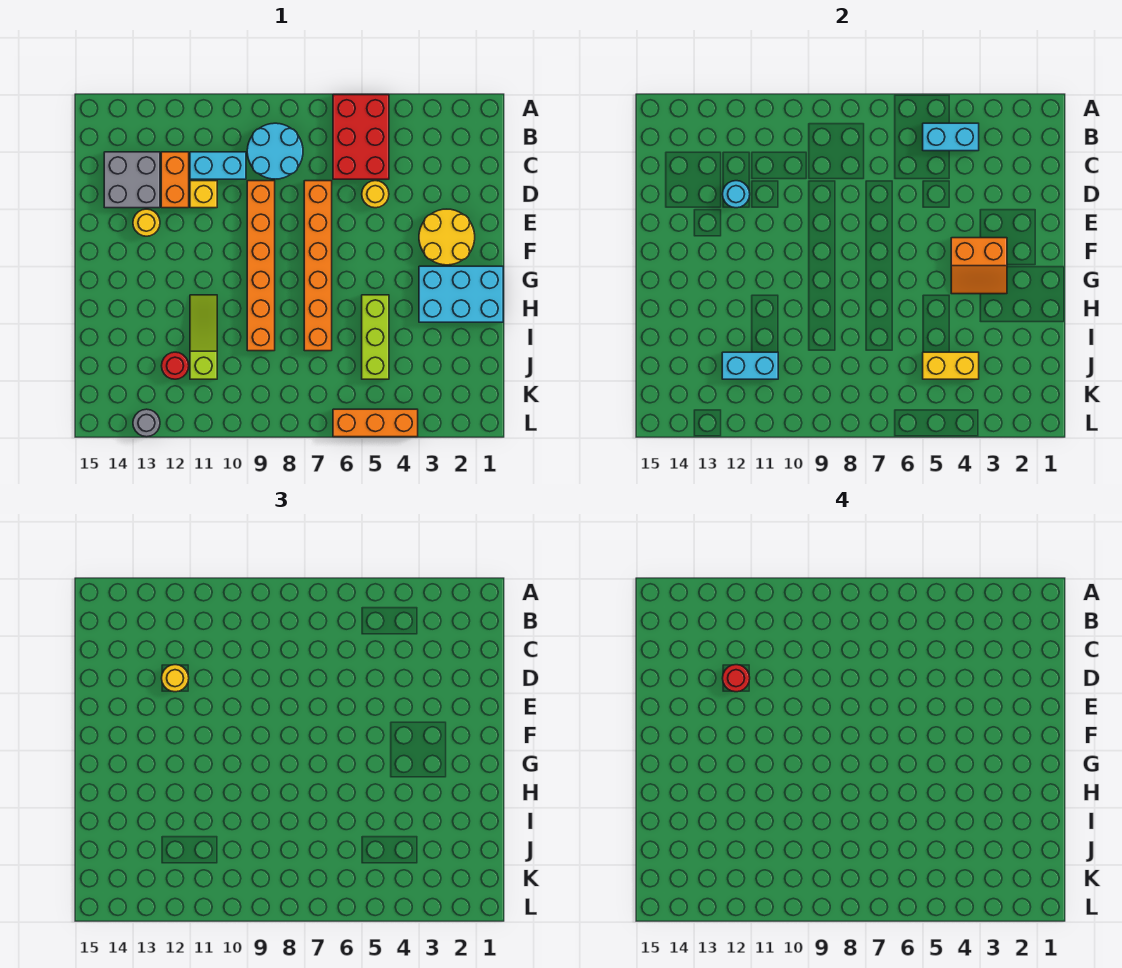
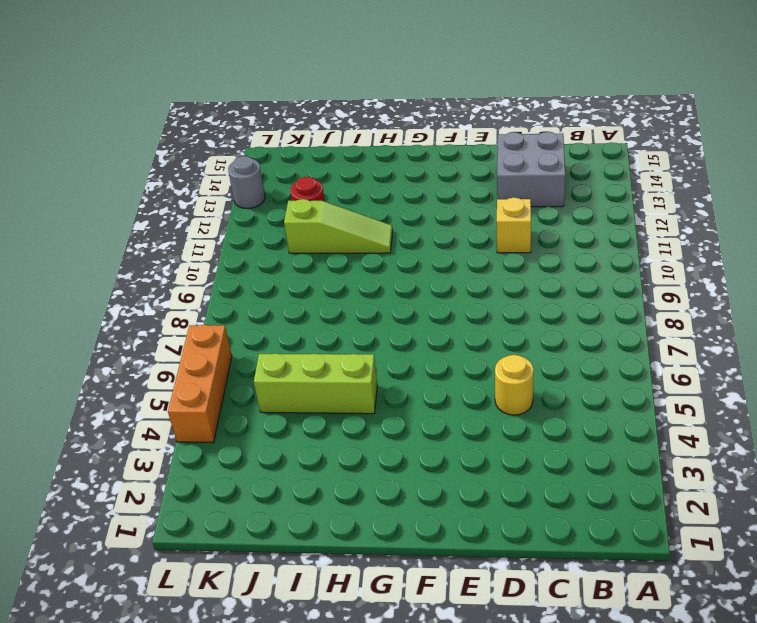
none -> red brick A5:C6 level 1
none -> cyan round brick B8:C9 level 1
none -> cyan brick C10:C11 level 1

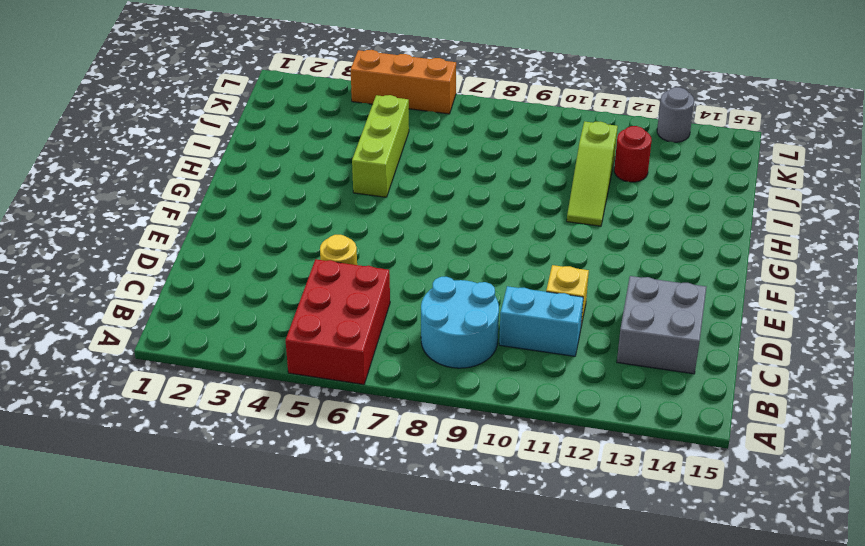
none -> orange brick C12:D12 level 1
none -> orange brick D7:I7 level 1
none -> orange brick D9:I9 level 1

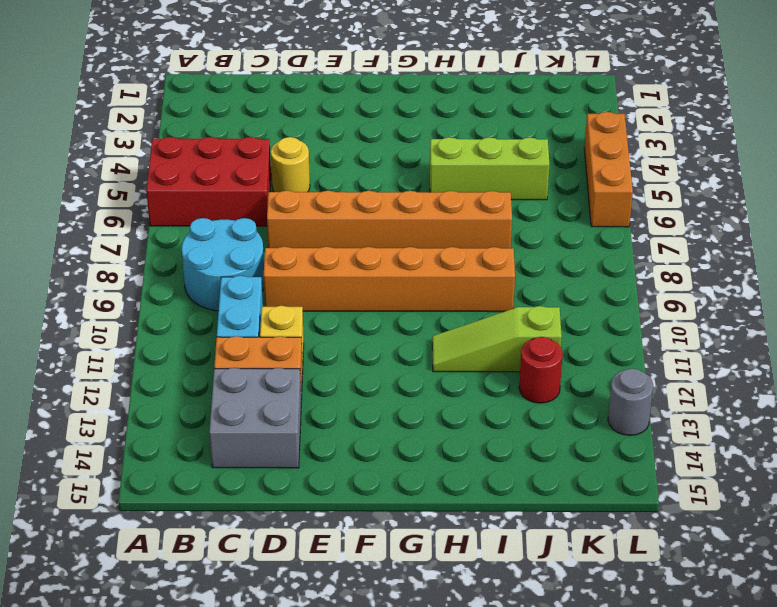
none -> yellow round brick E2:F3 level 1
none -> yellow round brick E13 level 1
none -> cyan brick G1:H3 level 1

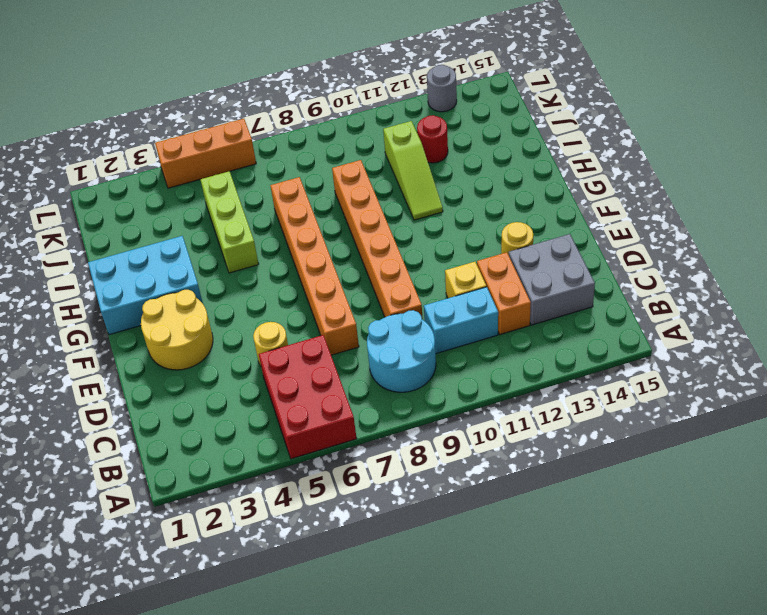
none -> cyan brick B4:B5 level 2
none -> cyan round brick D12 level 2
none -> orange slope F3:G4 level 2 top F

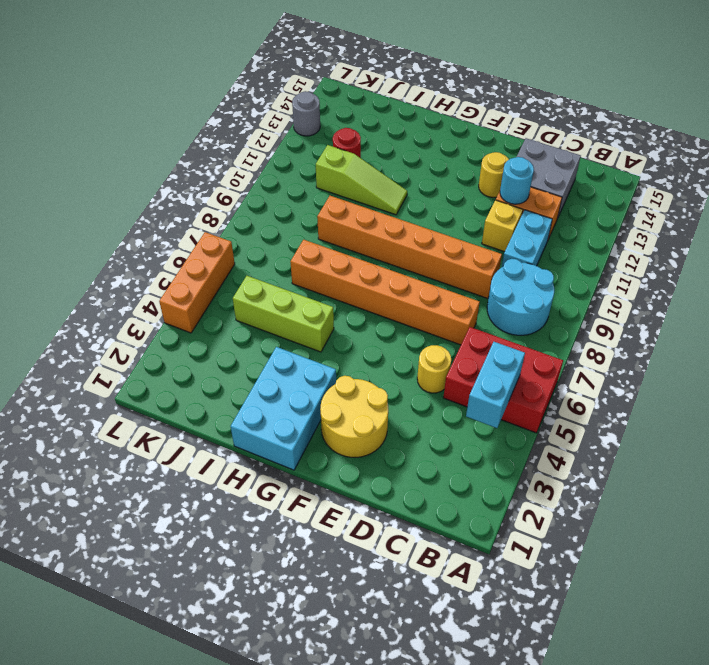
none -> orange slope F3:G4 level 2 top F
none -> yellow brick J4:J5 level 2
none -> cyan brick J11:J12 level 2

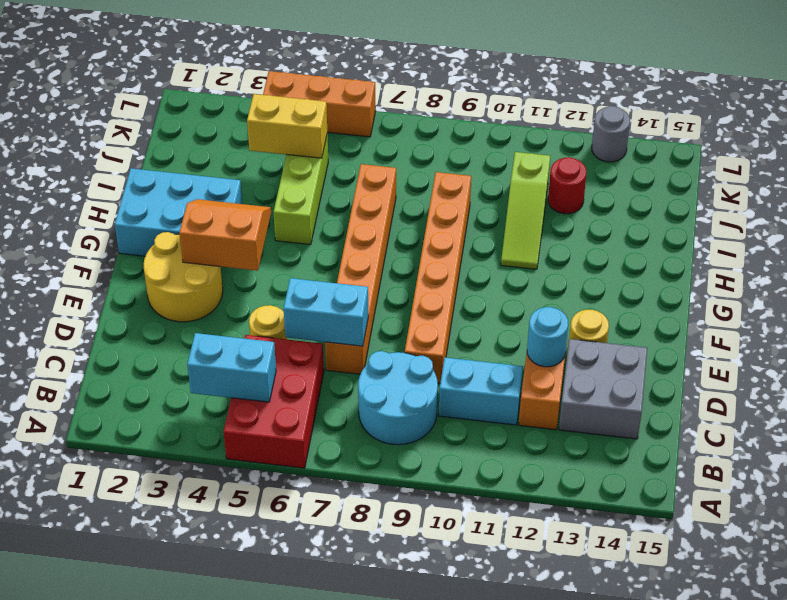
cyan brick D6:D7 level 2 -> cyan brick J11:J12 level 2
none -> yellow brick D11 level 1
none -> yellow round brick D12 level 3
none -> red round brick D12 level 4

